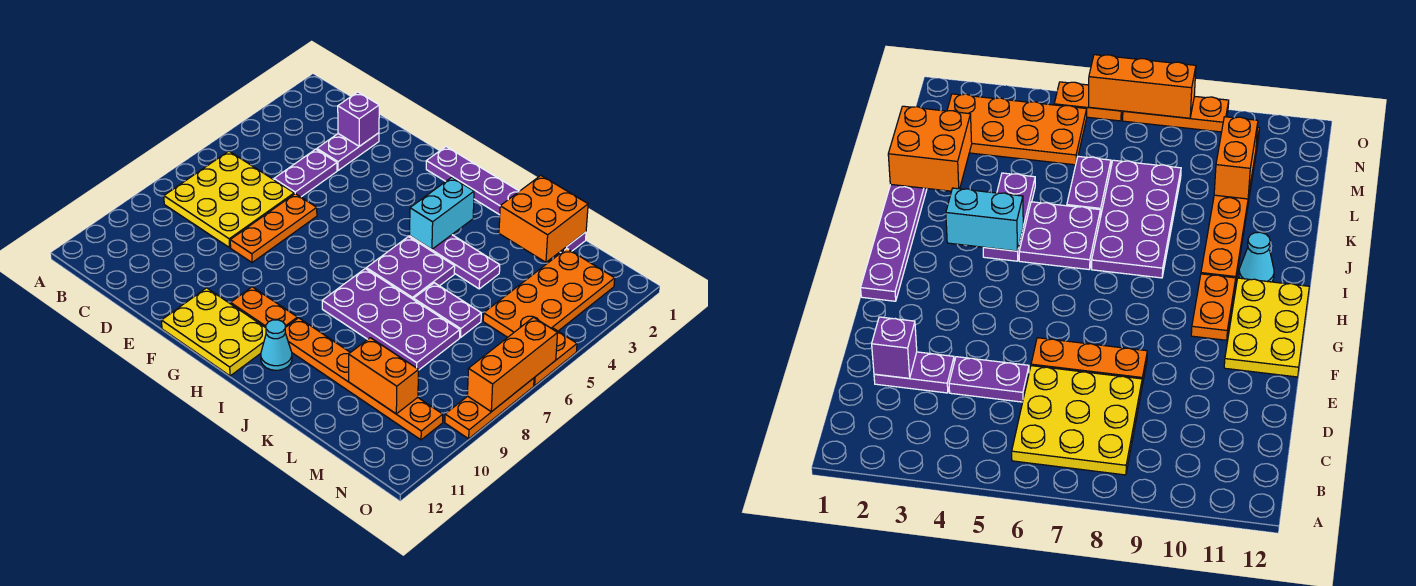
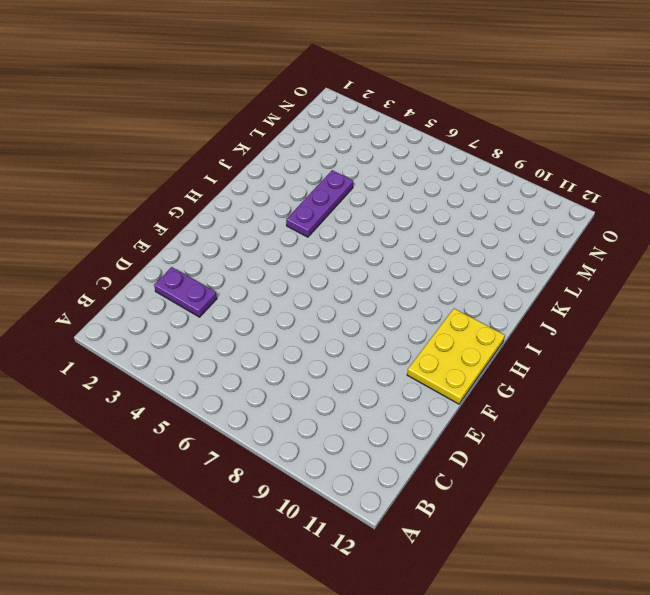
none -> yellow plate B6:D8 level 1
none -> purple plate D4:D5 level 1
none -> orange plate E6:E8 level 1

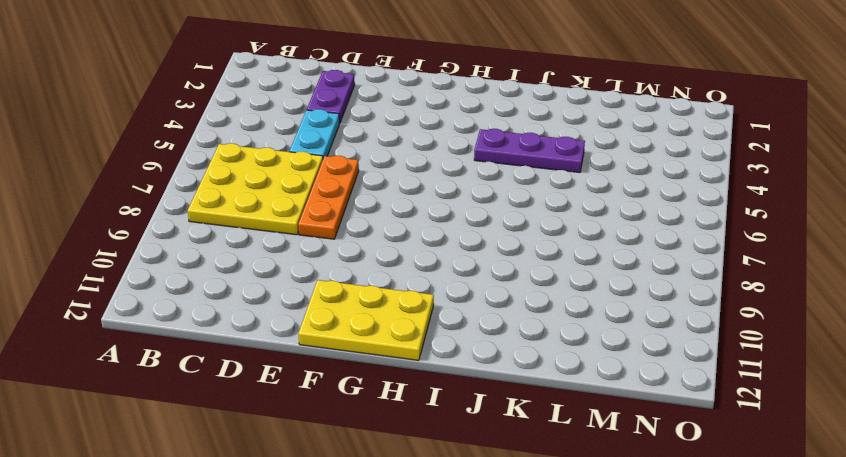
cyan plate D4:D5 level 1 -> purple plate D4:D5 level 1
none -> purple plate G1:L1 level 1
none -> orange plate G10:H10 level 1
none -> purple plate I5:J6 level 1

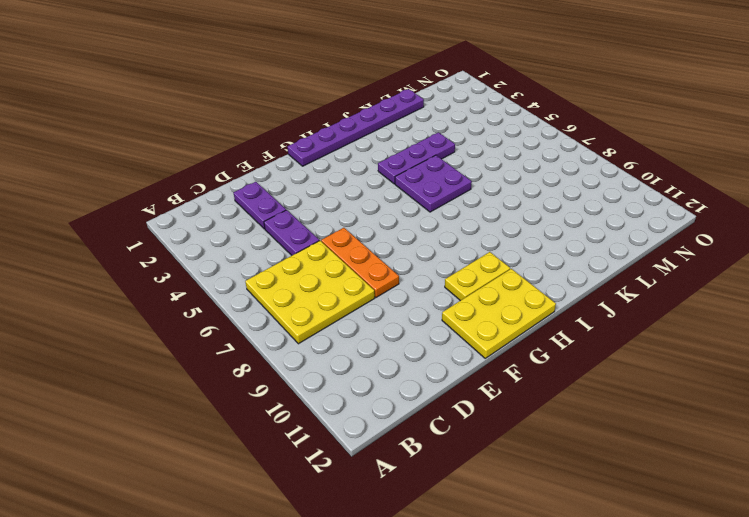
yellow plate G10:H10 level 1 -> orange plate G10:H10 level 1
none -> purple plate I7:L8 level 1
none -> orange plate I10:N10 level 1
none -> cyan cone I11 level 1

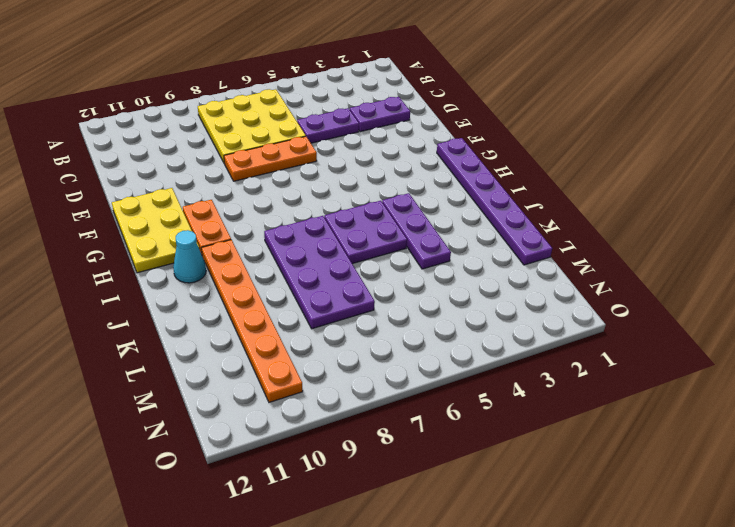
none -> purple plate K6:L6 level 1
none -> orange plate M2:N5 level 1
none -> orange plate O5:O6 level 1

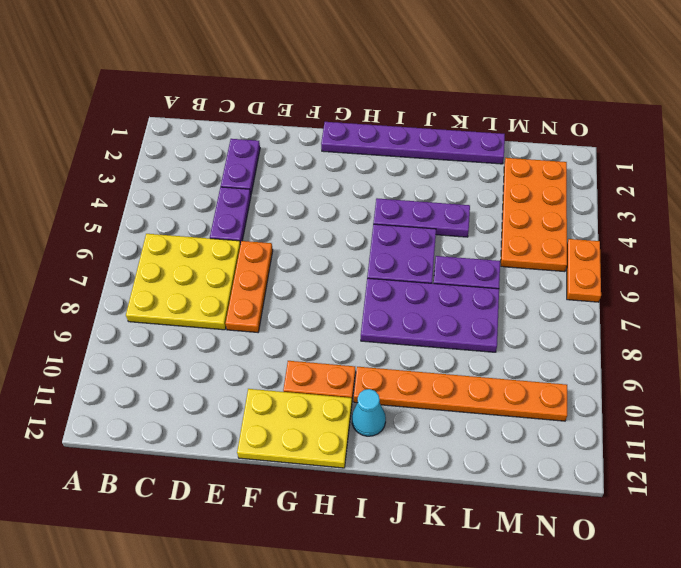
none -> orange plate O7:O9 level 1
none -> purple brick D2 level 2
none -> cyan brick I3:I4 level 2

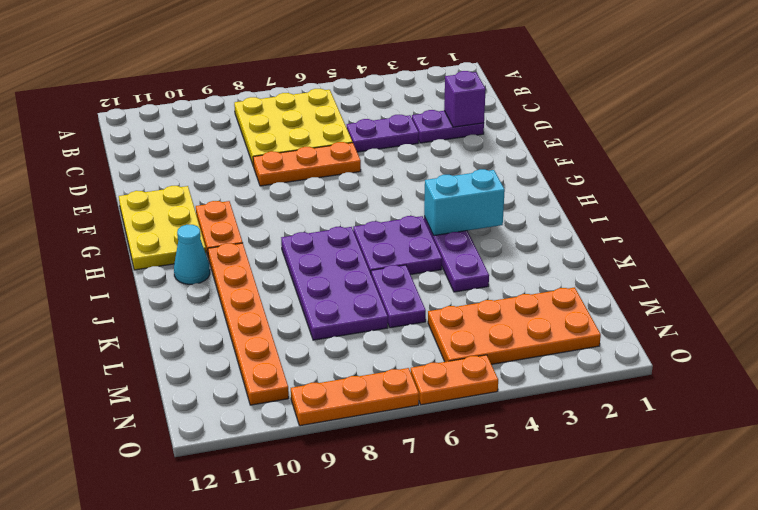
none -> purple plate G1:L1 level 1
none -> orange brick K1:L2 level 2
none -> orange brick L10:M10 level 2

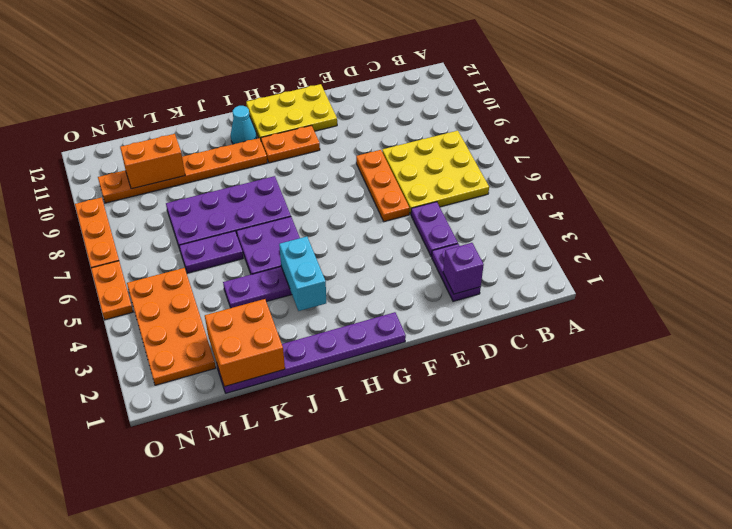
none -> orange brick O6:O8 level 2

